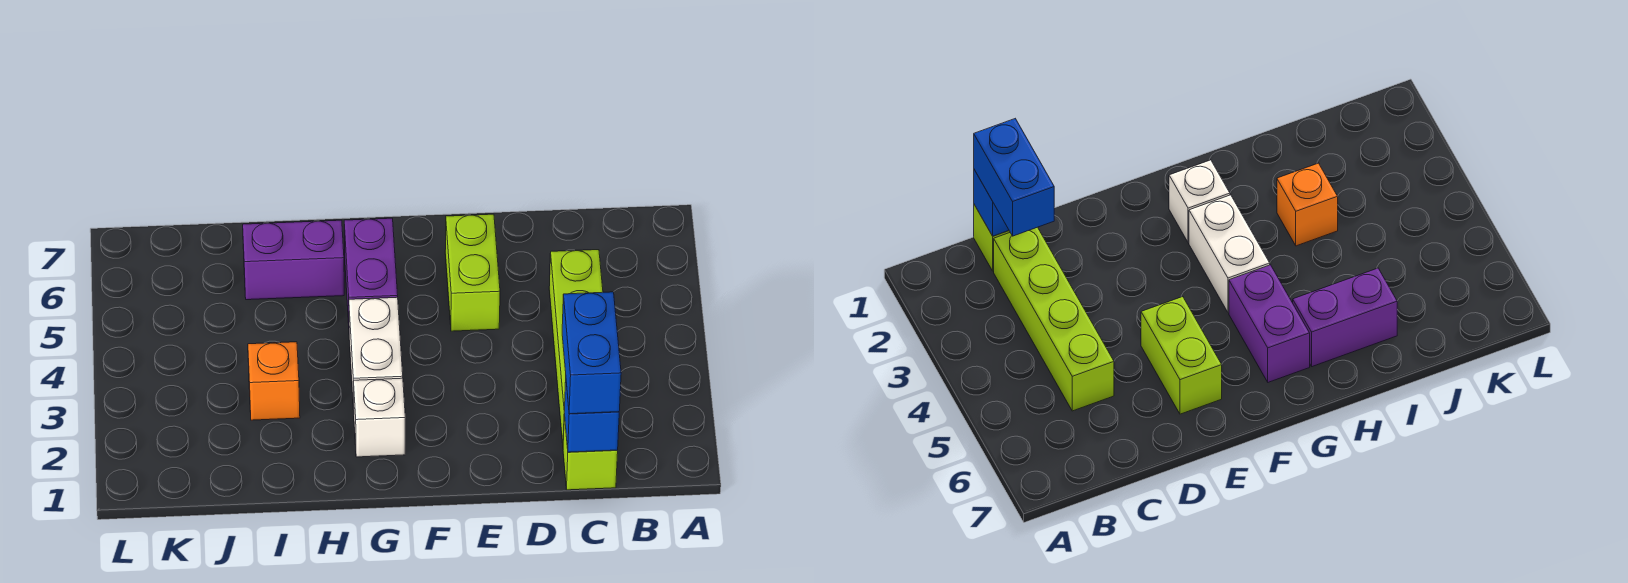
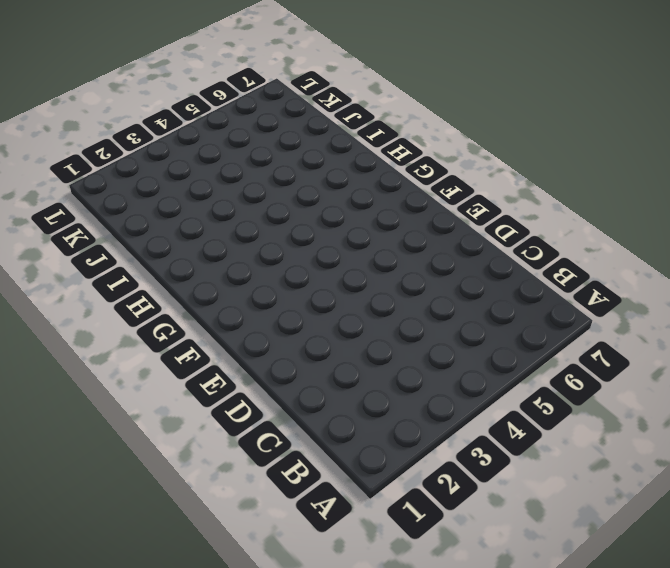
none -> lime brick C1 level 1
none -> lime brick C2:C5 level 1

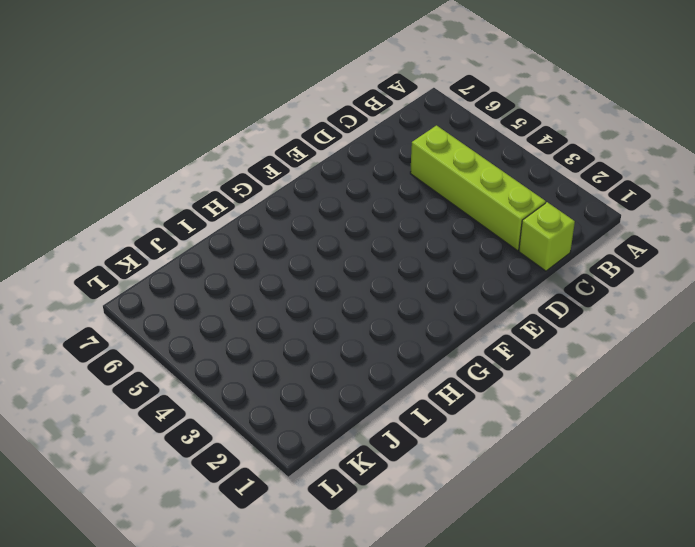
none -> lime brick E5:E6 level 1
none -> white brick G2 level 1

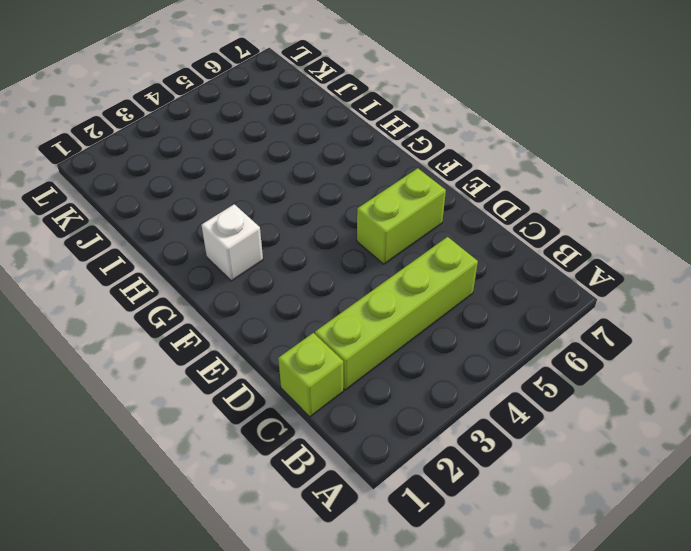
none -> white brick G3:G4 level 1
none -> purple brick G5:G6 level 1

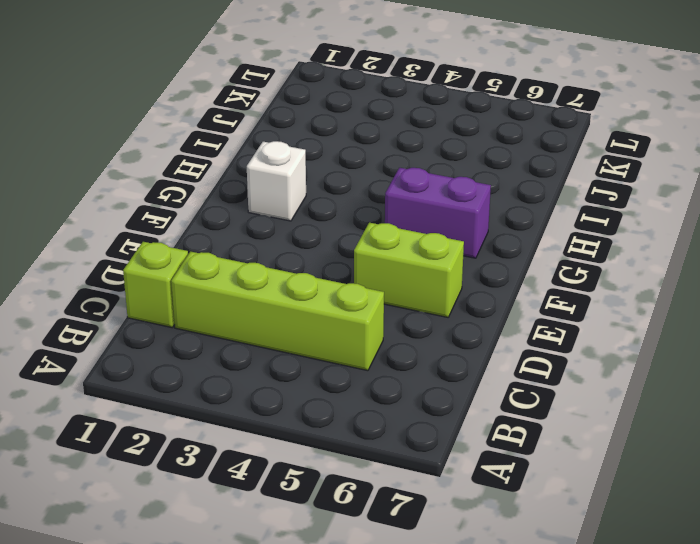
none -> white brick G3:G4 level 1
none -> purple brick H6:I6 level 1

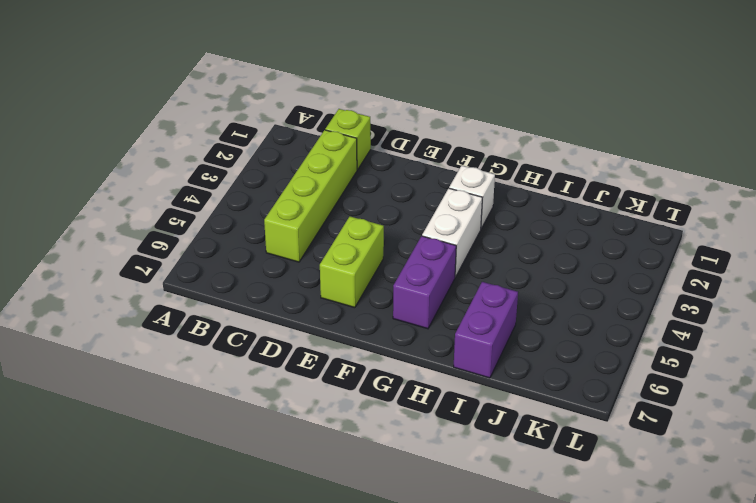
purple brick I6:I7 level 1 -> purple brick H6:I6 level 1
none -> orange brick I3 level 1
none -> blue brick C1 level 2

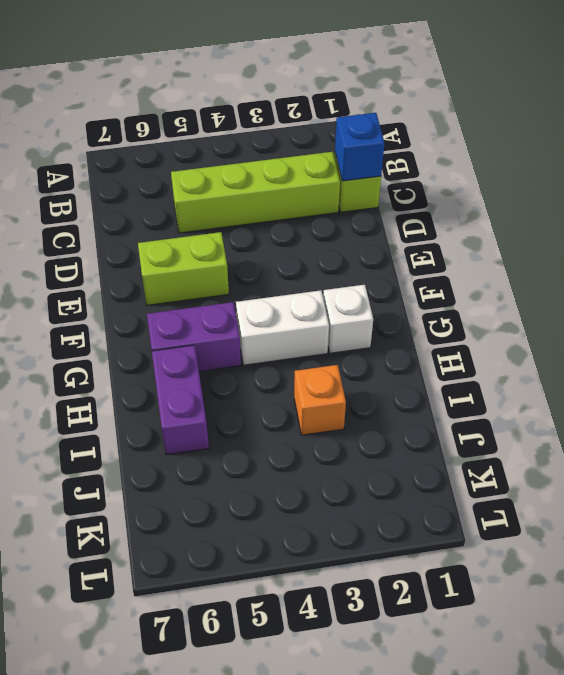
none -> blue brick C1:C2 level 3

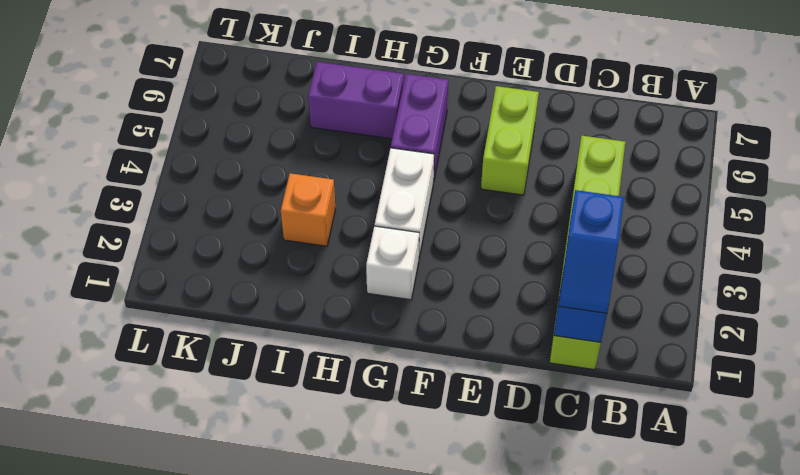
blue slope C1:C2 level 3 top 2 -> blue brick C1:C2 level 3

